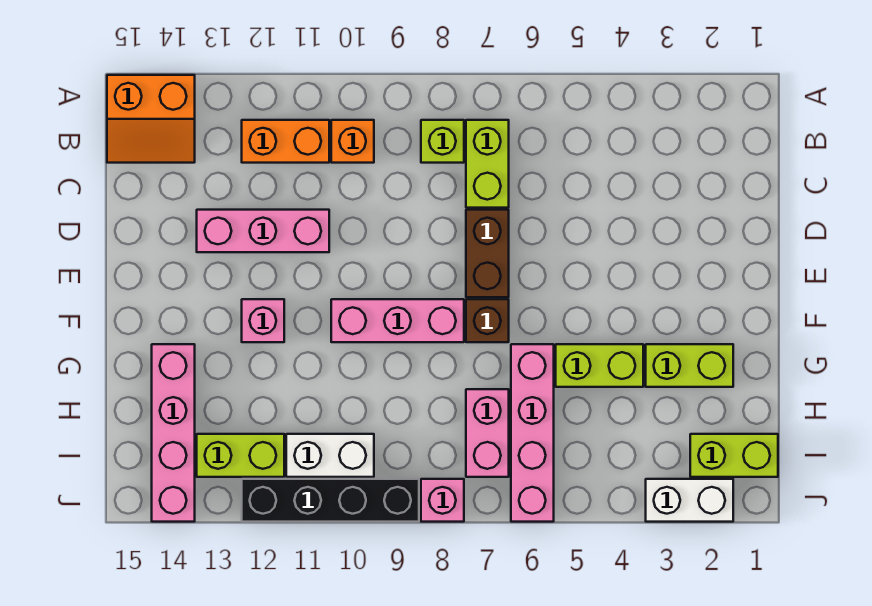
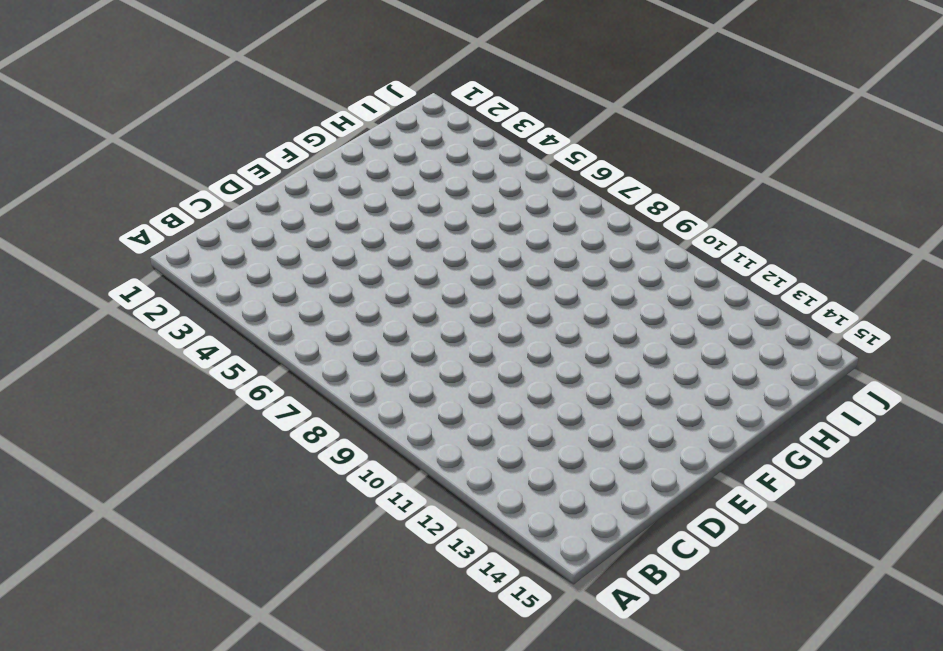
none -> orange slope A14:B15 level 1 top A
none -> lime brick B7:C7 level 1
none -> lime brick B8 level 1

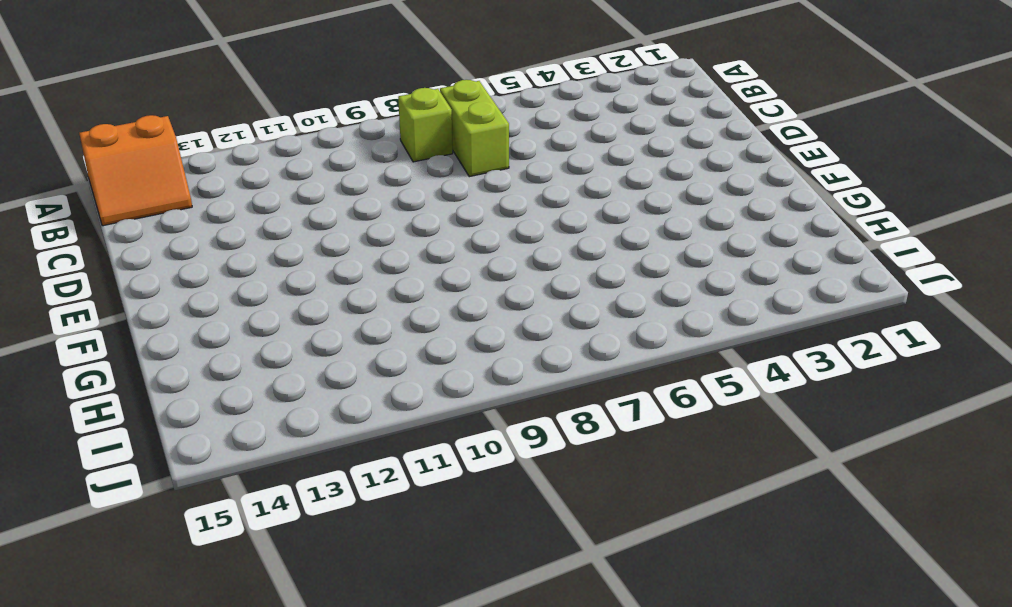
none -> orange brick B10 level 1
none -> orange brick B11:B12 level 1
none -> brown brick D7:E7 level 1

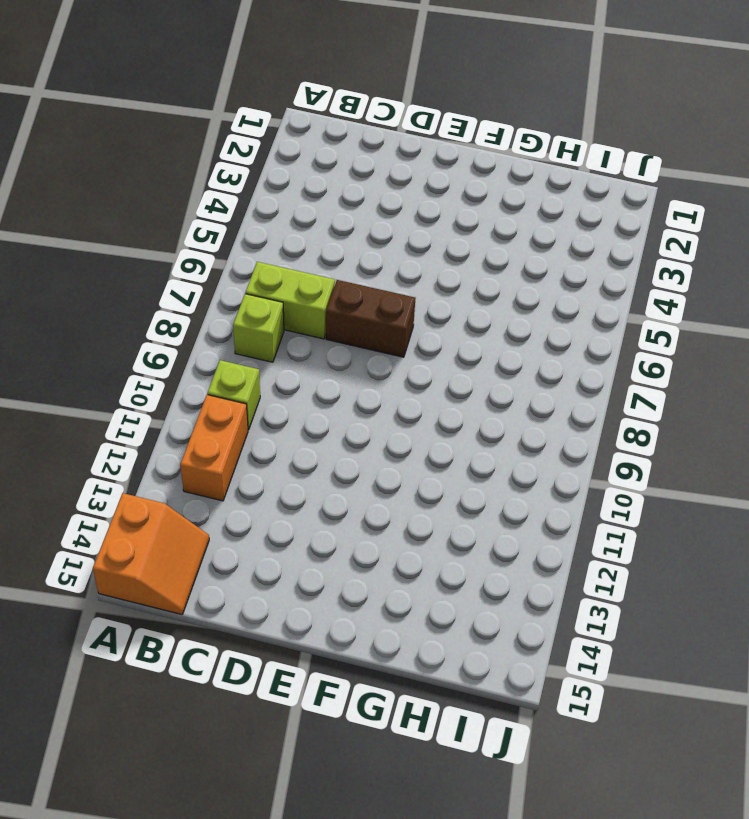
lime brick B10 level 1 -> orange brick B10 level 1
none -> pink brick D11:D13 level 1
none -> brown brick F7 level 1
none -> pink brick F8:F10 level 1

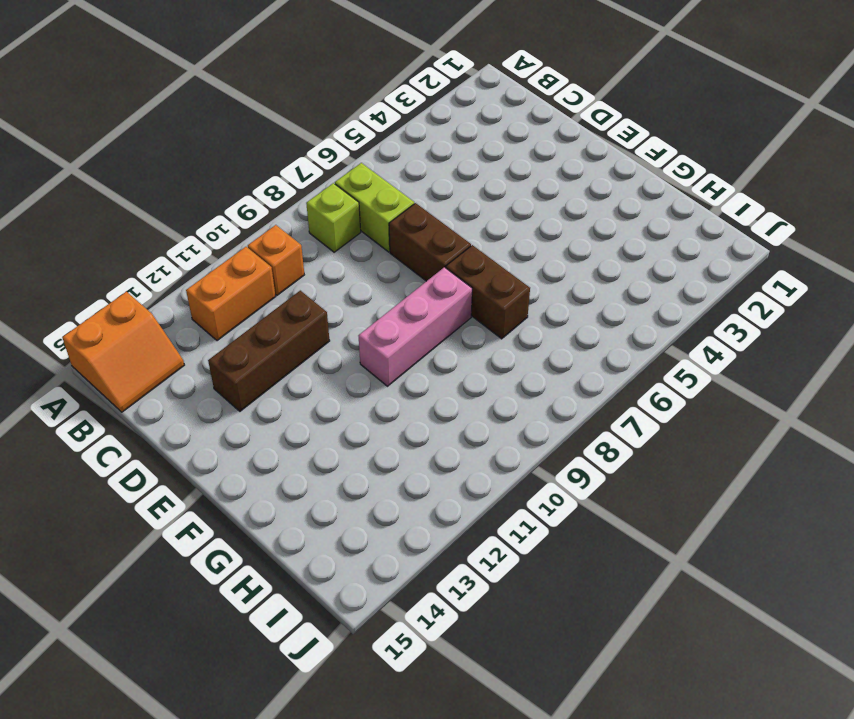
brown brick D11:D13 level 1 -> pink brick D11:D13 level 1
brown brick F7:G7 level 1 -> brown brick F7 level 1
none -> pink brick F12 level 1
none -> lime brick G2:G3 level 1
none -> lime brick G4:G5 level 1

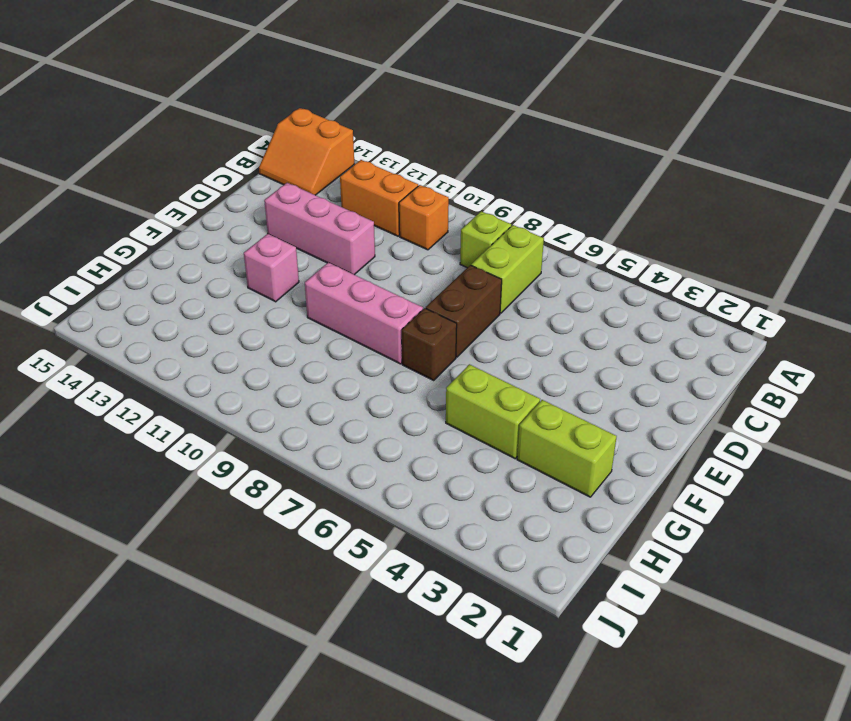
none -> pink brick G6:J6 level 1
none -> pink brick G14:J14 level 1
none -> pink brick H7:I7 level 1

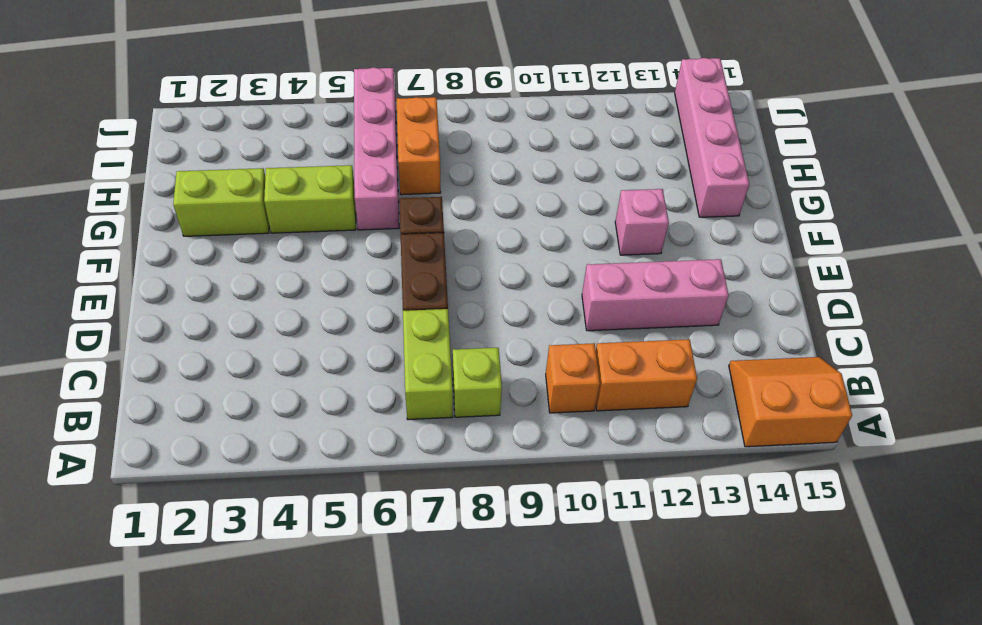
orange brick H7:I7 level 1 -> pink brick H7:I7 level 1
none -> pink brick F8:F10 level 1
none -> lime brick I1:I2 level 1
none -> white brick I10:I11 level 1

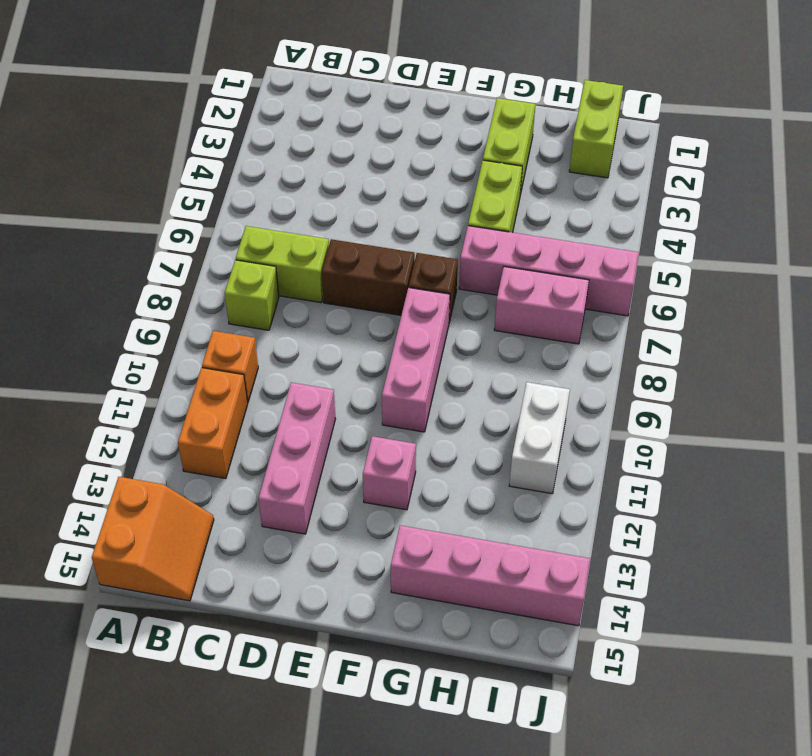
none -> lime brick I12:I13 level 1
none -> white brick J2:J3 level 1
none -> pink brick J8 level 1

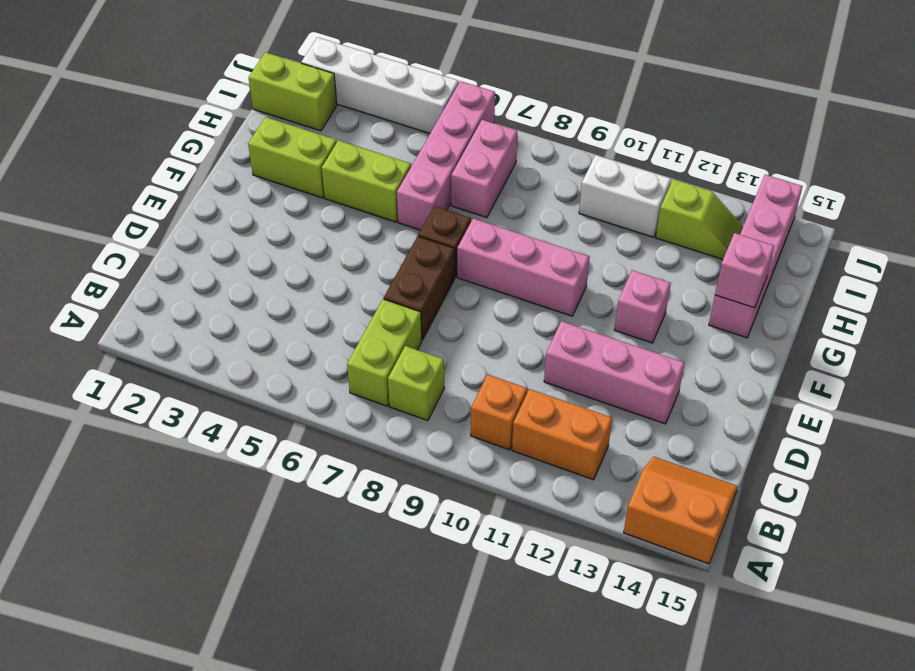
pink brick G14 level 2 -> pink brick J8 level 1
lime slope I12:I13 level 1 top 12 -> lime brick I12:I13 level 1
white brick J2:J5 level 1 -> white brick J2:J3 level 1
none -> black brick J9:J12 level 1

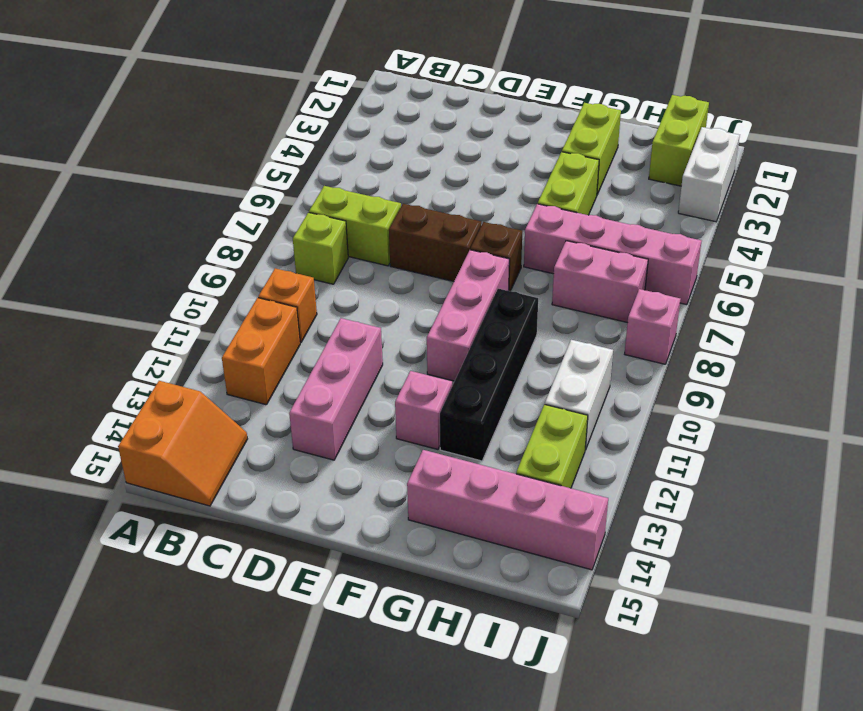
black brick G9:G12 level 1 -> black brick J9:J12 level 1

